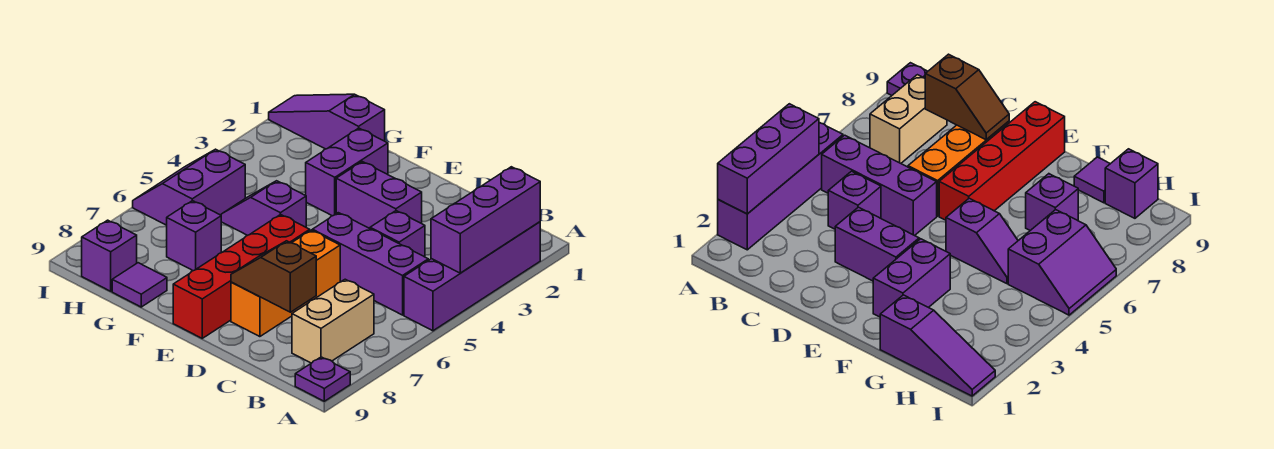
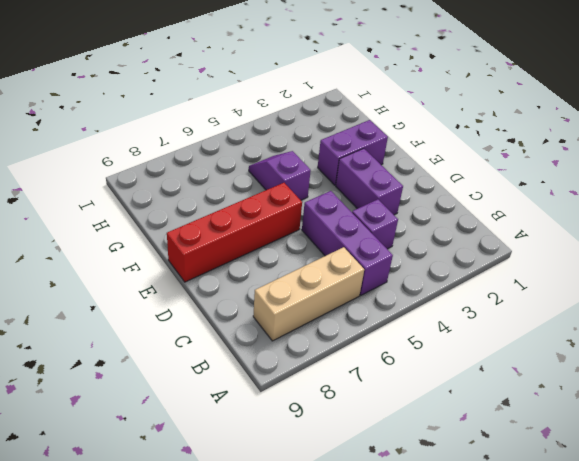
tan brick B6:B8 level 1 -> tan brick B7:B8 level 1
none -> purple brick A2:A5 level 1
none -> purple plate A9 level 1
none -> orange brick D6:D8 level 1

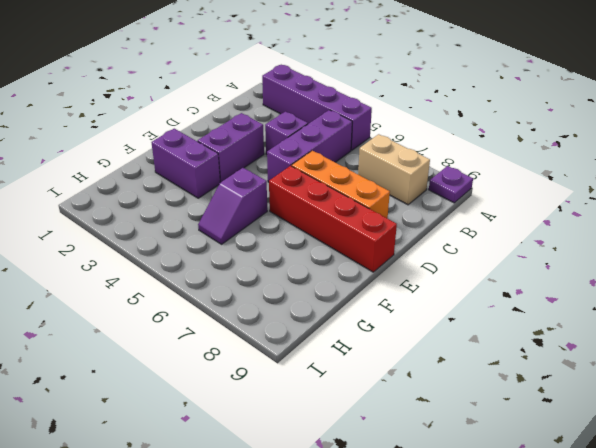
none -> purple slope G1:I1 level 1 top G
none -> purple brick G7 level 1
none -> purple tile G9 level 1

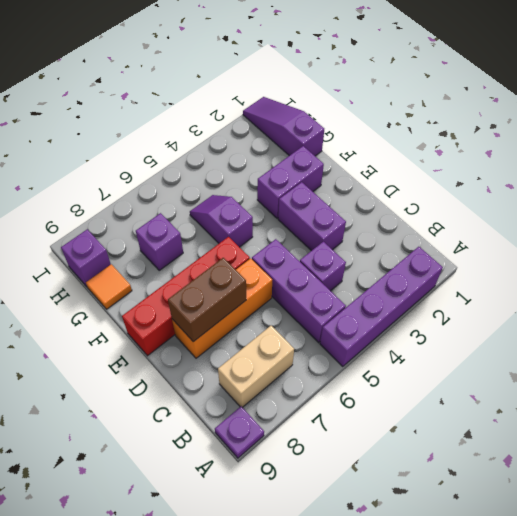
brown brick D7:D8 level 2 -> brown slope C8:D8 level 2 top C
orange tile G9 level 1 -> purple tile G9 level 1
none -> purple slope H5:I6 level 1 top H
none -> purple brick A2:A4 level 2

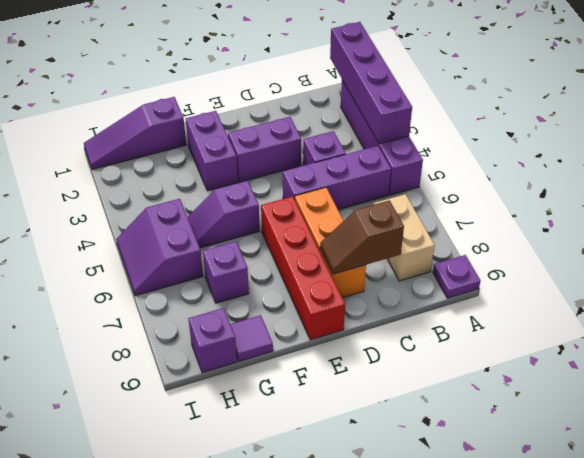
purple brick A1:A4 level 2 -> purple brick A2:A4 level 2

